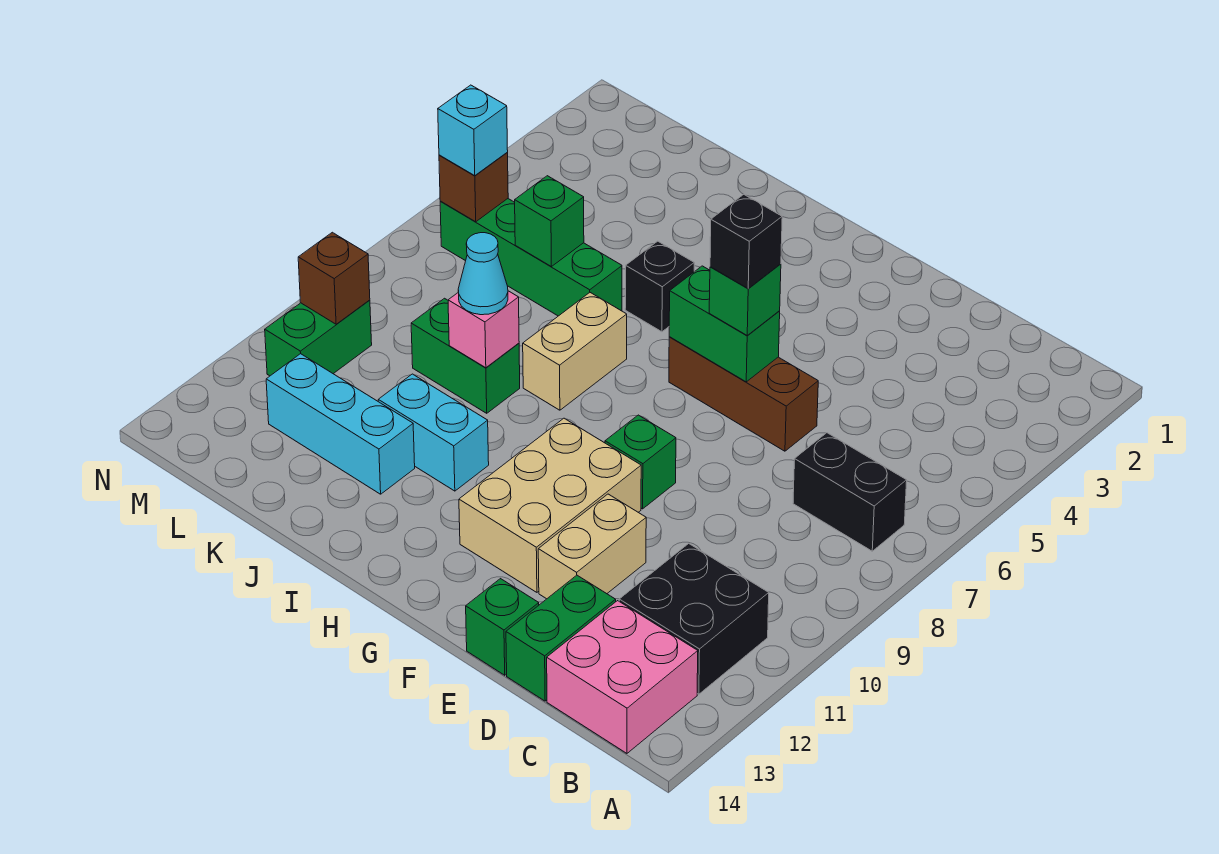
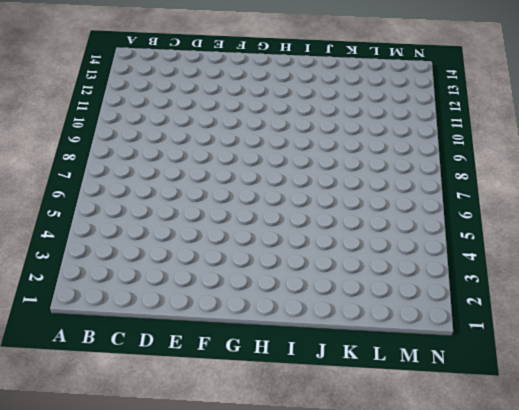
none -> black brick B7:C7 level 1
none -> black brick B11:C12 level 1
none -> pink brick B13:C14 level 1

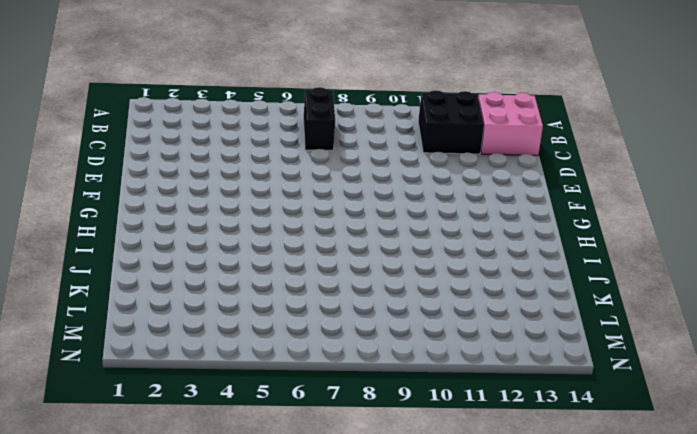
none -> green brick D13:D14 level 1
none -> brown brick E6:G6 level 1
none -> tan brick E11:E12 level 1

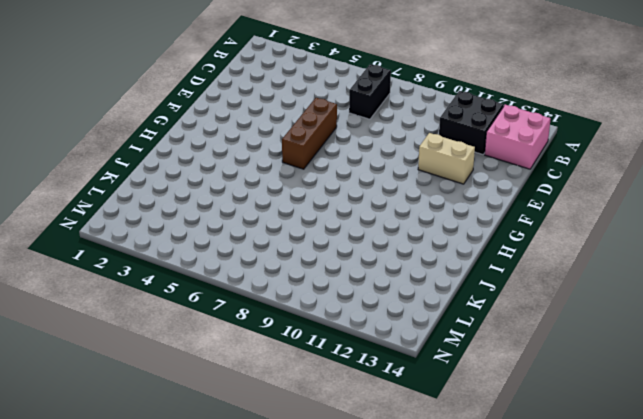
none -> green brick D13:D14 level 1
none -> green brick E14 level 1
none -> green brick F9 level 1

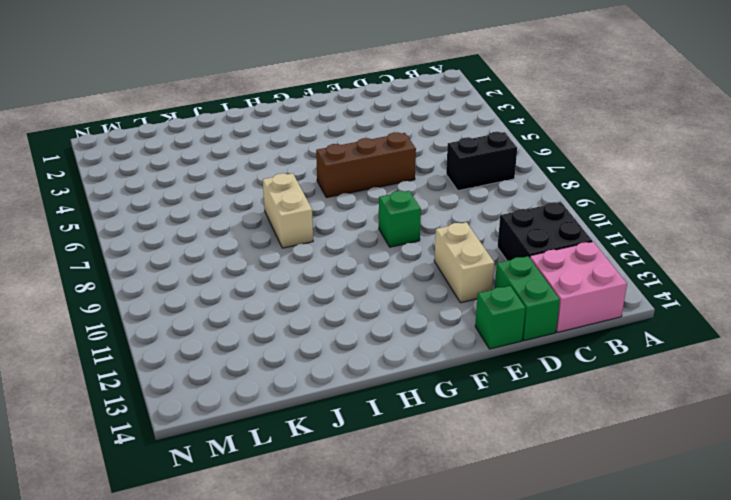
none -> tan brick F10:G12 level 1
none -> black brick I5 level 1
none -> cyan brick I11:J11 level 1

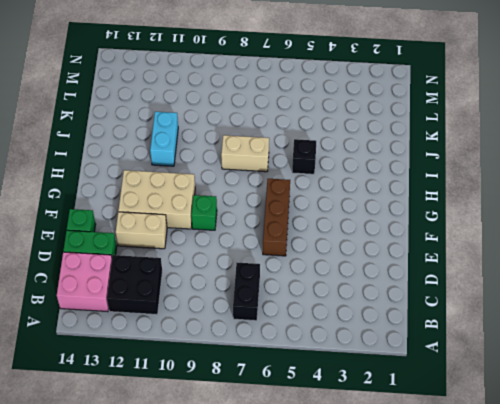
none -> green brick J6:M6 level 1
none -> green brick J9:K9 level 1
none -> cyan brick J12:L12 level 1

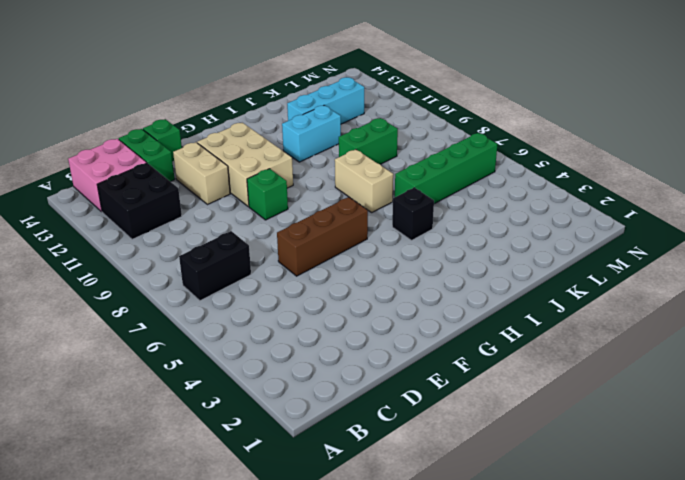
none -> green brick M10:M11 level 1
none -> green brick F6:G6 level 2
none -> pink brick J9 level 2

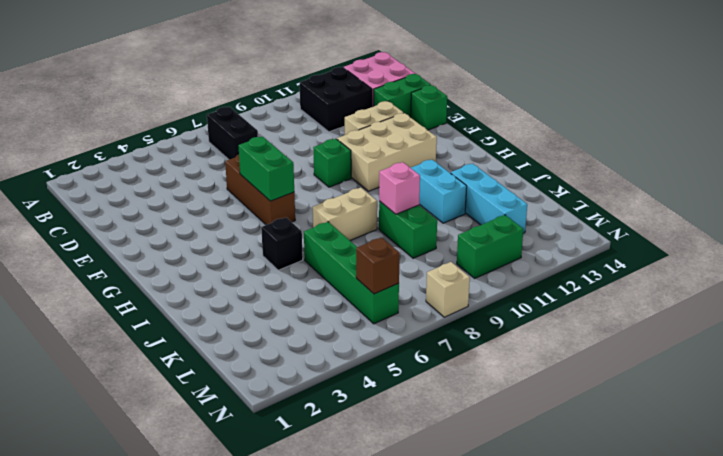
tan brick N8 level 1 -> none
none -> green brick K6 level 2
none -> brown brick M10 level 2
none -> green brick F6 level 3

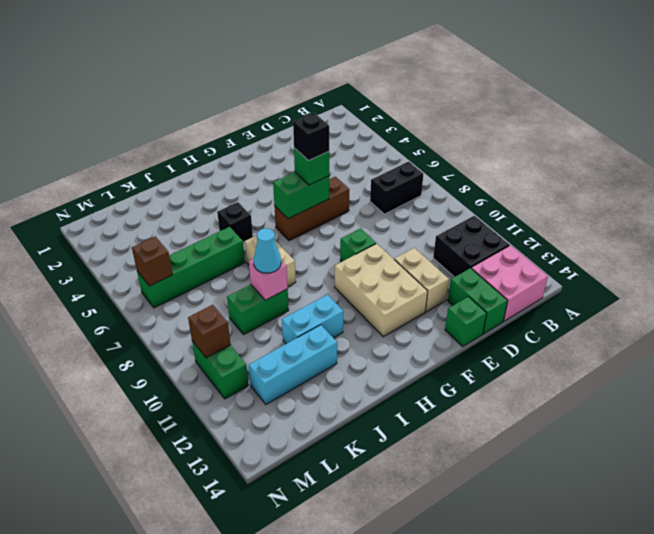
none -> green brick K6 level 2
none -> cyan brick M6 level 3

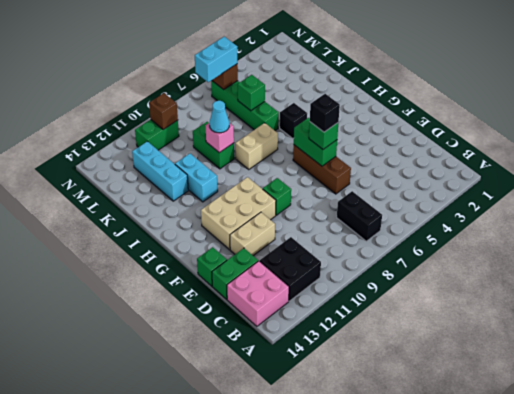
cyan brick M6:M7 level 3 -> cyan brick M6 level 3

